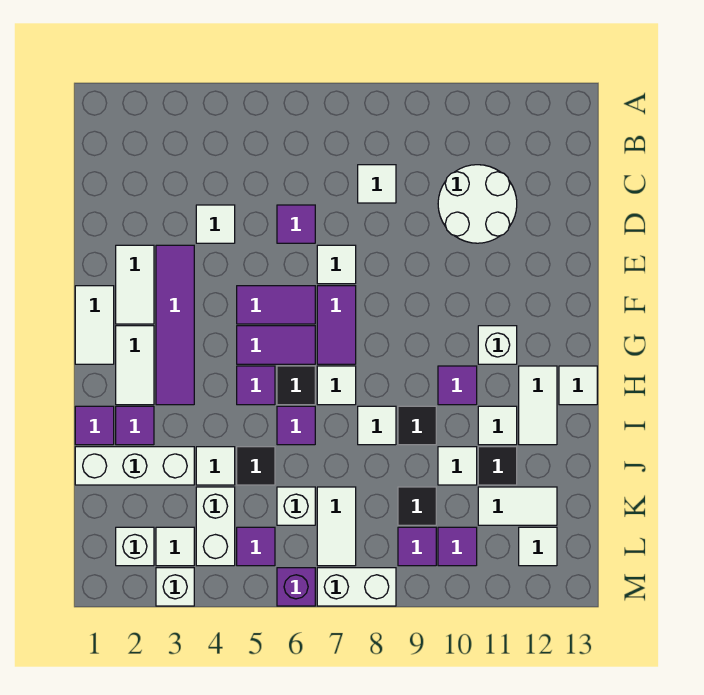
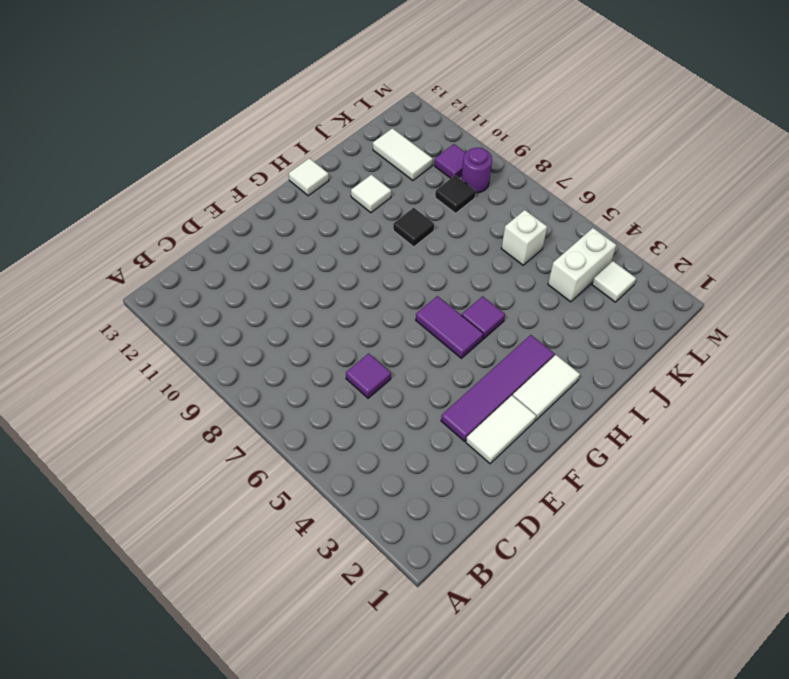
purple round brick L9 level 1 -> purple tile L9 level 1
none -> white tile C8 level 1
none -> white round brick C10:D11 level 1
none -> white tile D4 level 1
none -> white tile E7 level 1

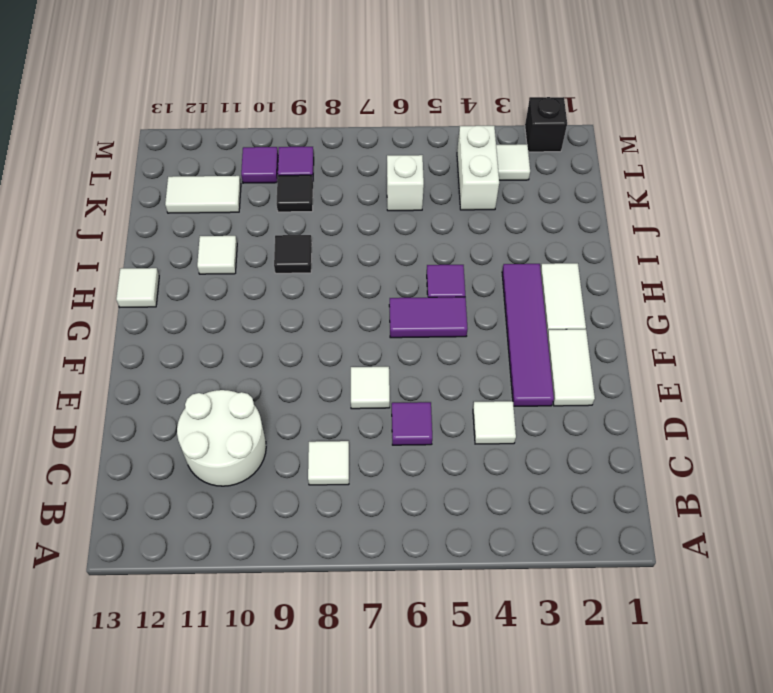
black brick M2 level 1 -> none
none -> white tile F1:G1 level 1
none -> purple tile F5:F6 level 1
none -> purple tile F7:G7 level 1
none -> white brick G11 level 1

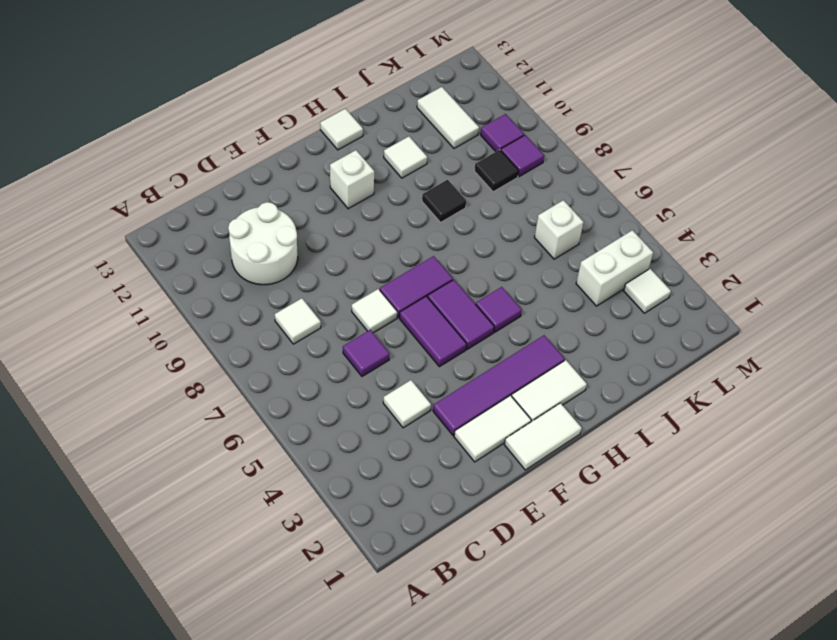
none -> black tile H6 level 1
none -> white tile H7 level 1
none -> purple tile H10 level 1
none -> white tile H12:I12 level 1

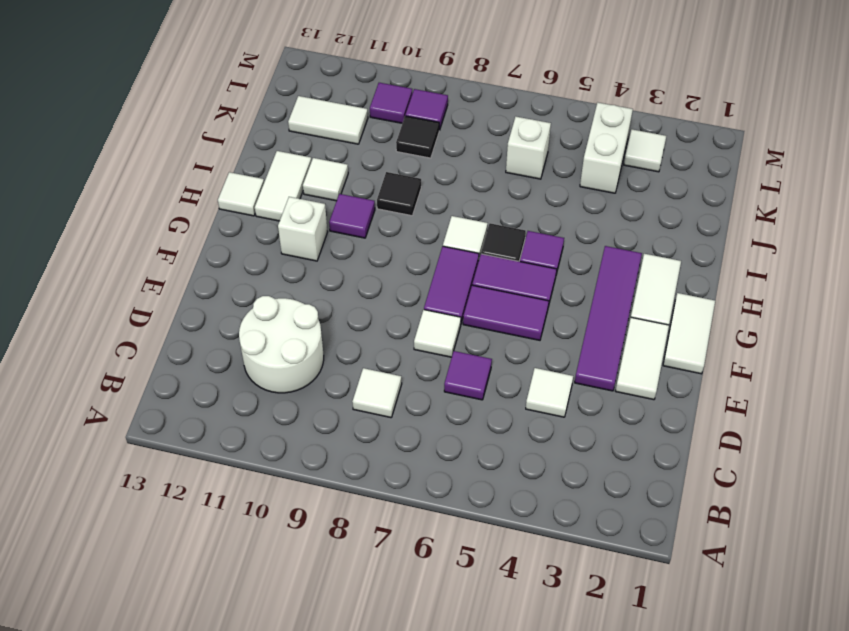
none -> purple tile I1 level 1
none -> purple tile I2 level 1
none -> purple tile I6 level 1
none -> white tile I8 level 1

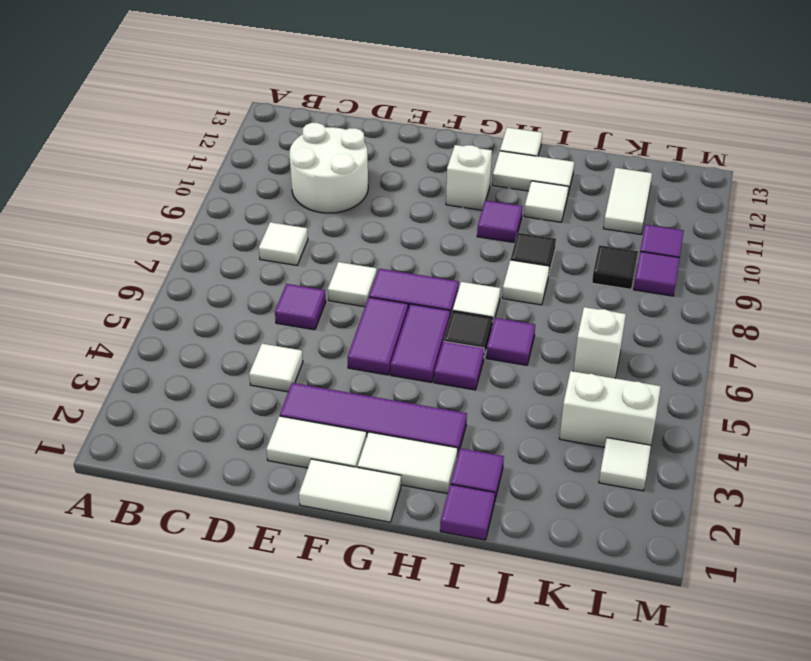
none -> white brick J1:J3 level 1
none -> white tile J4 level 1
none -> black tile J5 level 1
none -> white tile J10 level 1

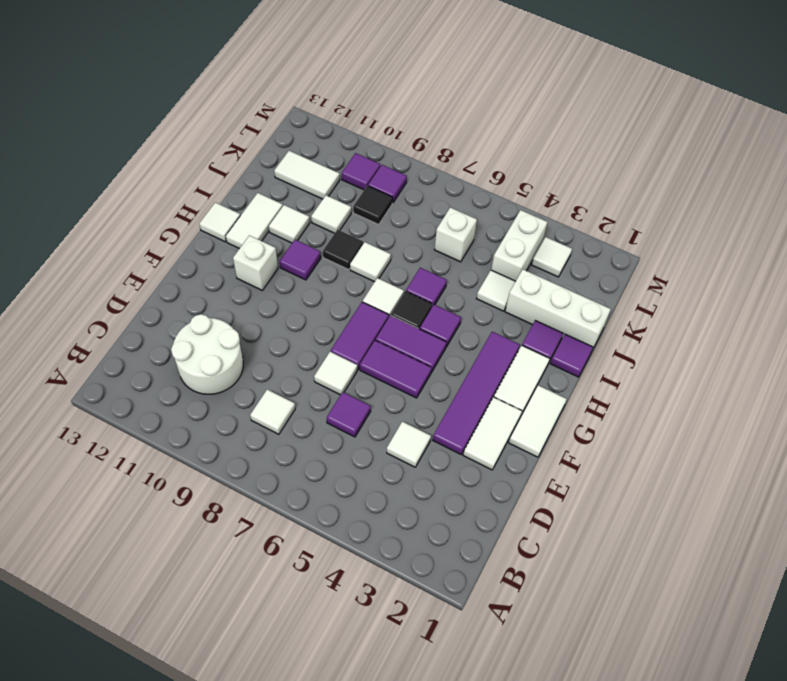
none -> black tile J5 level 1
none -> black tile J11 level 1
none -> white tile K7:L7 level 1
none -> white brick L2 level 1

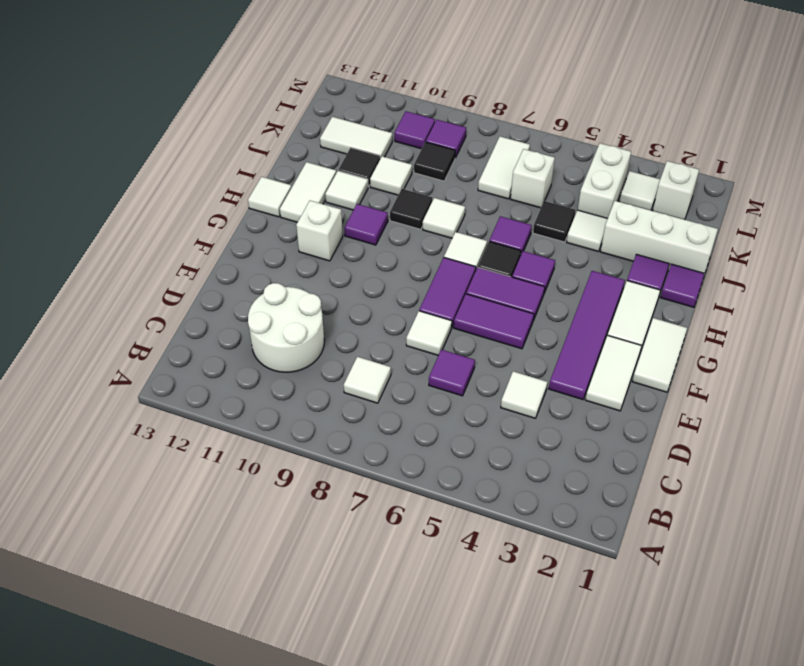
none -> purple tile L5 level 1
none -> white tile L12 level 1
none -> white brick M3 level 1
none -> purple brick M6 level 1

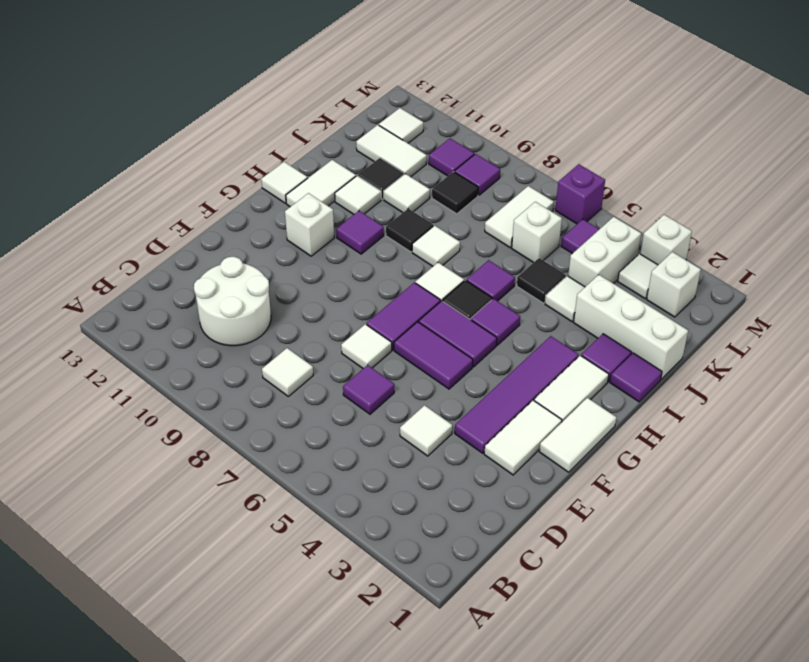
none -> white brick M7:M8 level 1

